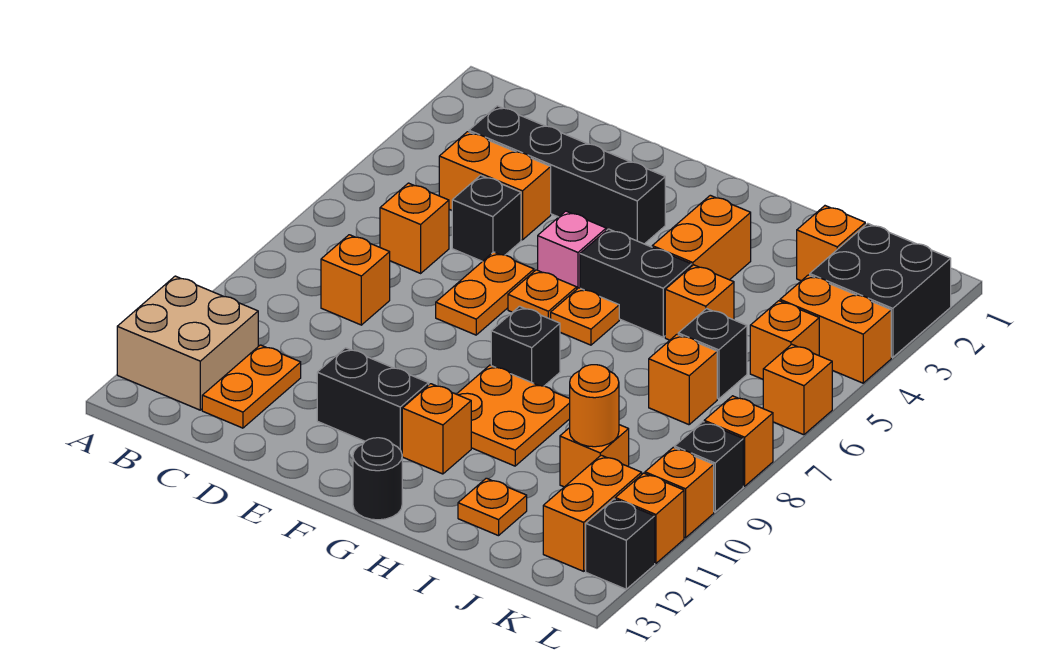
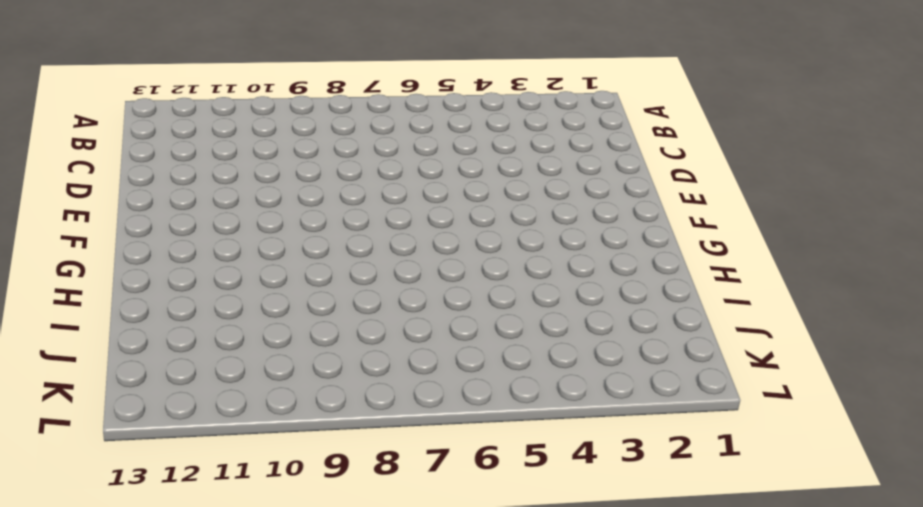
none -> tan brick A11:B12 level 1
none -> black brick C3:F3 level 1
none -> orange brick C4:D4 level 1
none -> orange brick C6 level 1

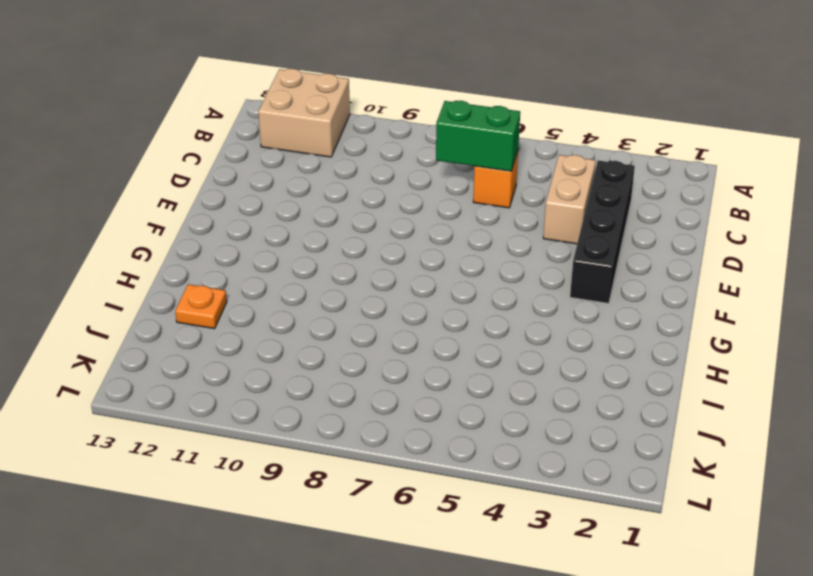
tan brick C4:D4 level 1 -> orange brick C4:D4 level 1
green brick C6:C7 level 2 -> none
none -> orange brick C8 level 1
none -> orange plate C11:C12 level 1
none -> black brick D5 level 1
none -> orange plate E6:E7 level 1

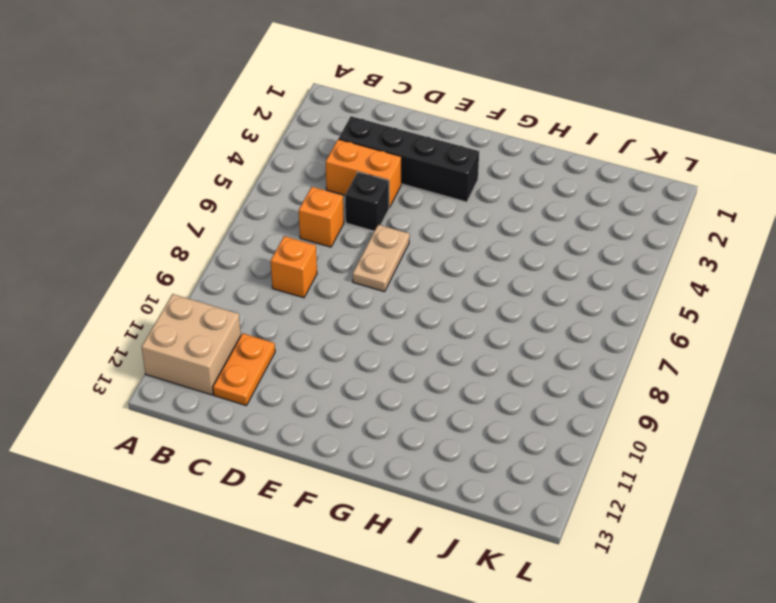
tan plate E6:E7 level 1 -> orange plate E6:E7 level 1
none -> black brick E11:F11 level 1
none -> pink brick F5 level 1
none -> orange plate F6 level 1
none -> black brick G5:H5 level 1

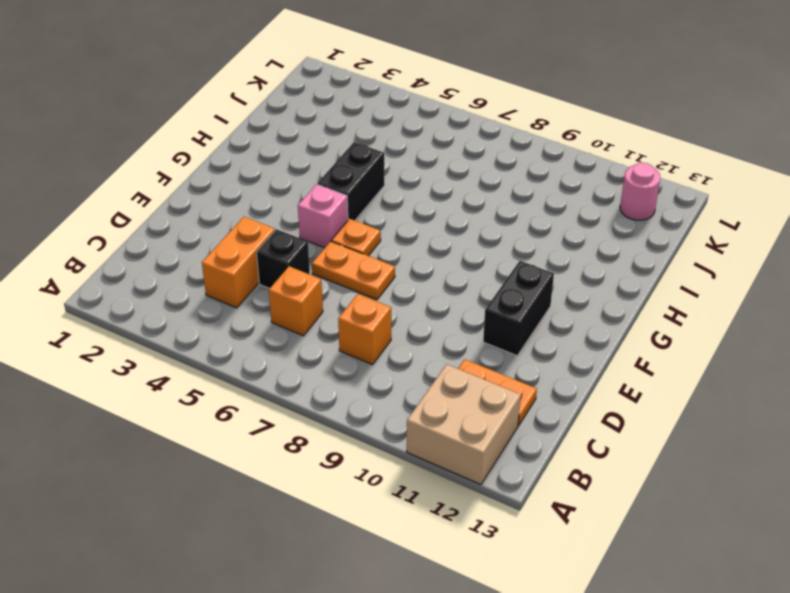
pink round brick K12 level 1 -> orange brick K11:K12 level 1
none -> black brick C3:F3 level 1
none -> orange plate G6 level 1
none -> black brick G8 level 1
none -> orange plate G9:H10 level 1

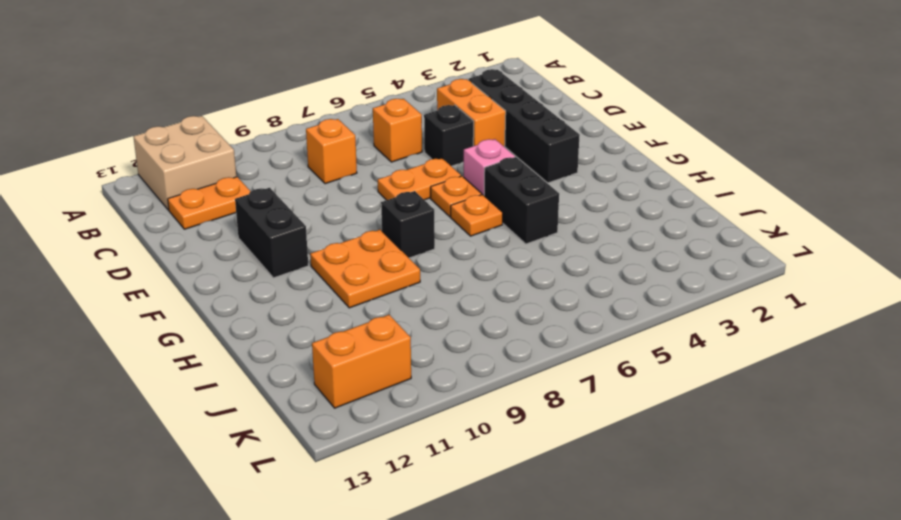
none -> orange brick G11 level 1
none -> black round brick G13 level 1
none -> orange brick H3:H4 level 1
none -> orange brick I5 level 1

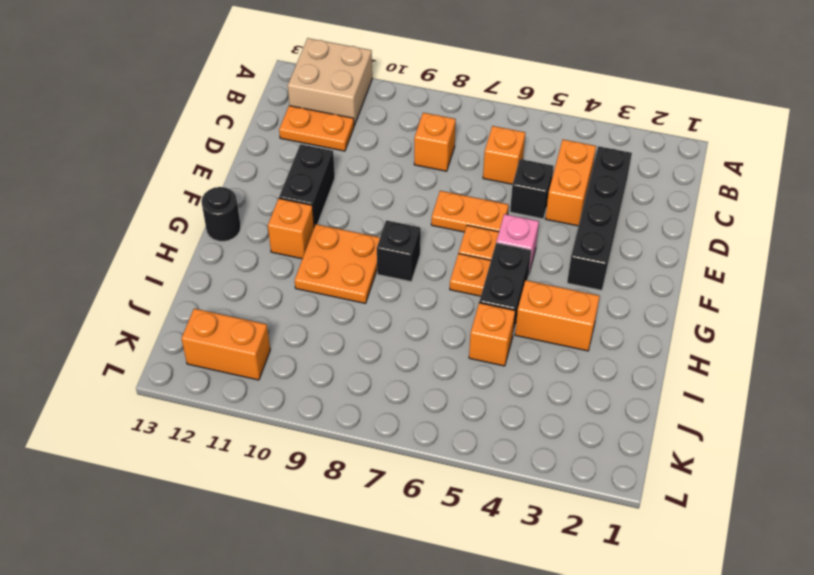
none -> orange plate I12 level 1
none -> orange brick J2 level 1
none -> black brick J6 level 1
none -> orange brick J7 level 1

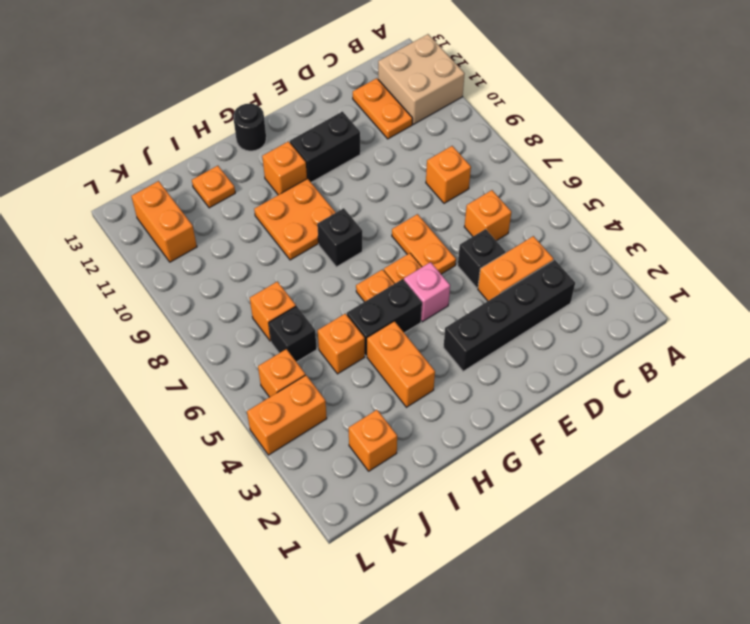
none -> orange brick J10 level 1
none -> black brick K2:L3 level 1
none -> orange brick L6 level 1
none -> orange brick L8 level 1

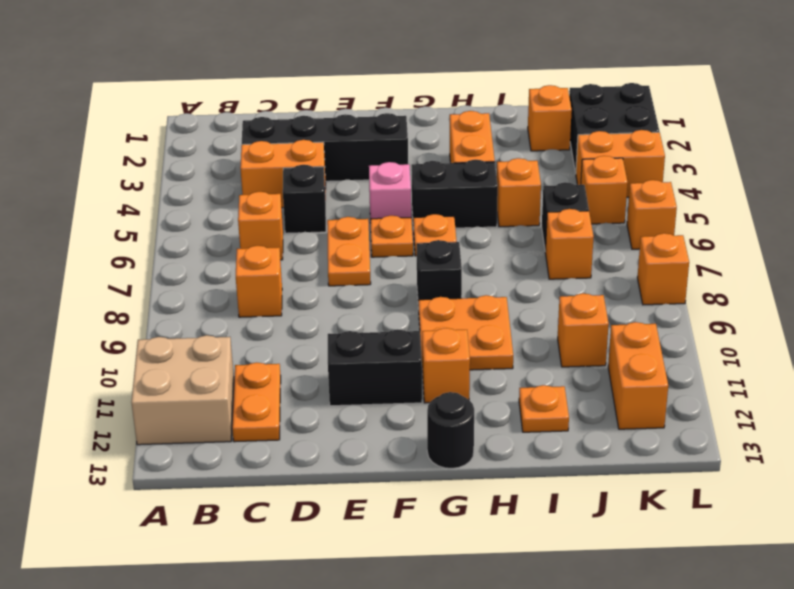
none -> black brick L9 level 1
none -> orange brick L10 level 1
none -> orange brick L11 level 1
none -> black brick L12 level 1

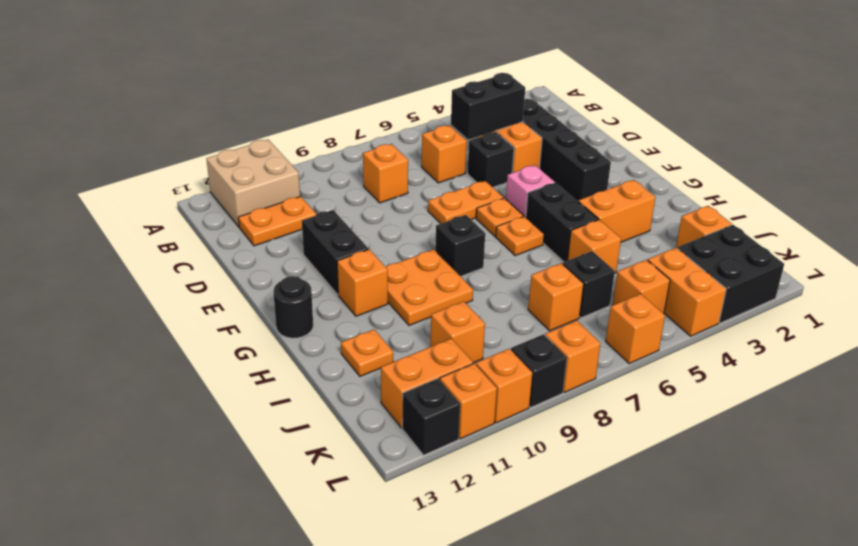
black brick C4:C5 level 2 -> none
none -> orange round brick J10 level 2

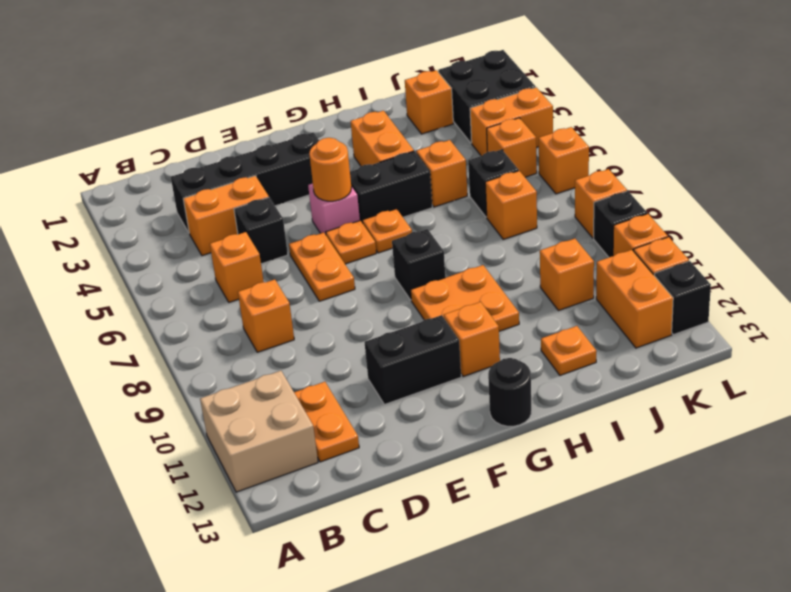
orange round brick F5 level 2 -> orange round brick J10 level 2

